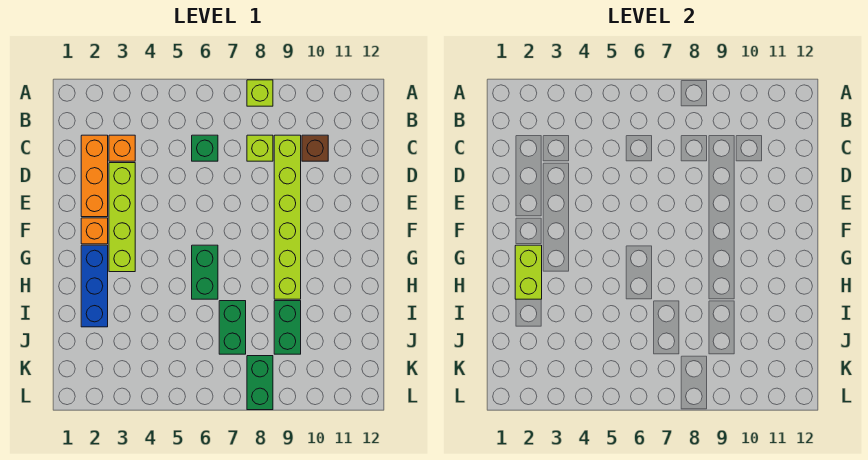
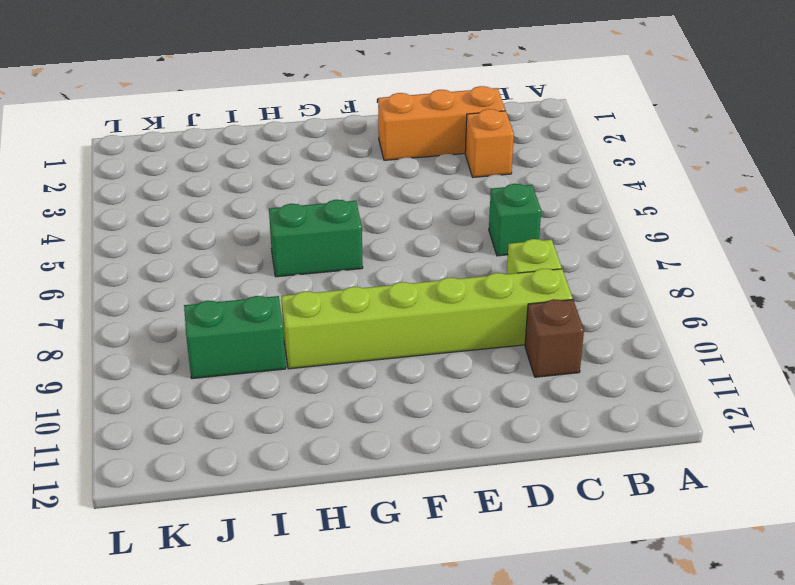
none -> lime brick A8 level 1
none -> lime brick D3:G3 level 1
none -> orange brick F2 level 1

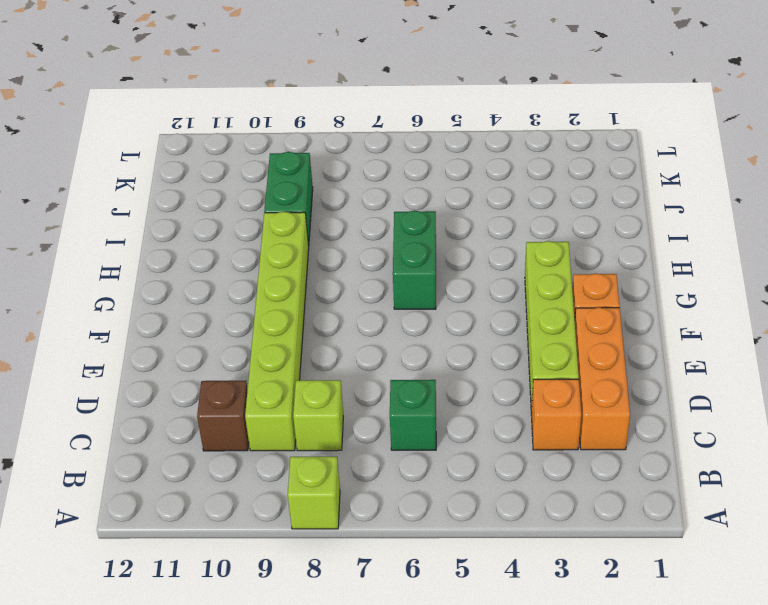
none -> blue brick G2:I2 level 1
none -> green brick I7:J7 level 1
none -> green brick K8:L8 level 1

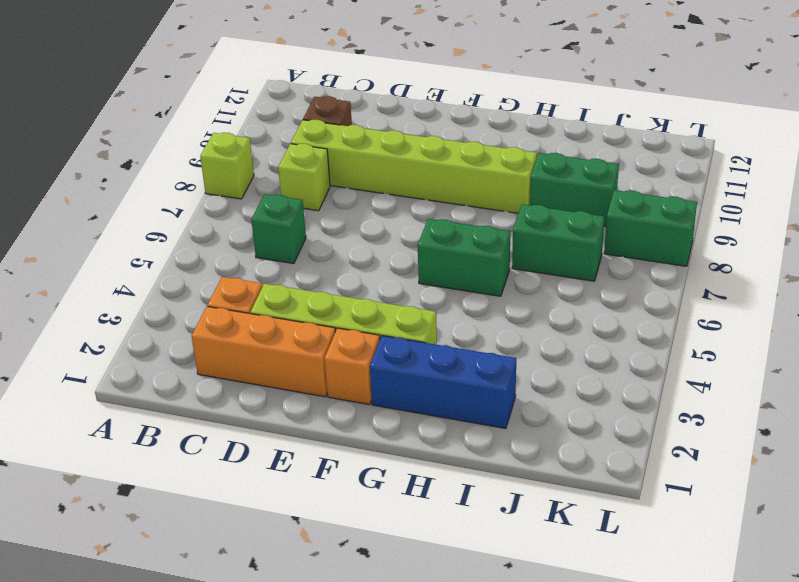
none -> lime brick G2:H2 level 2

